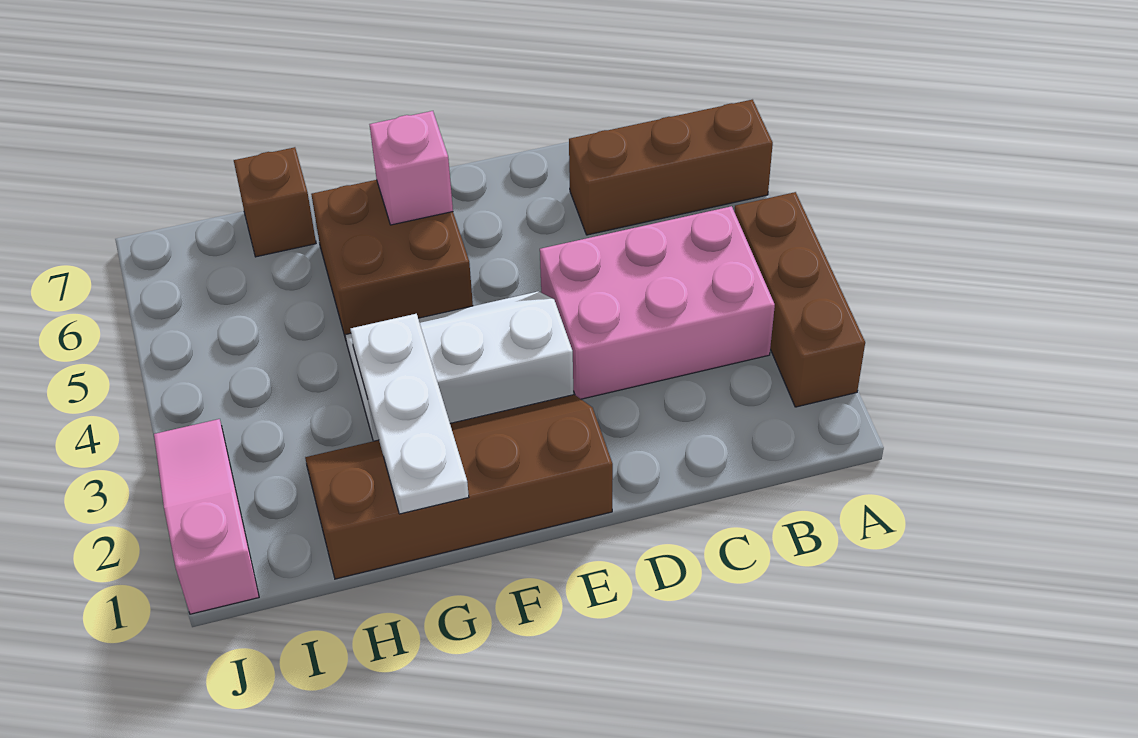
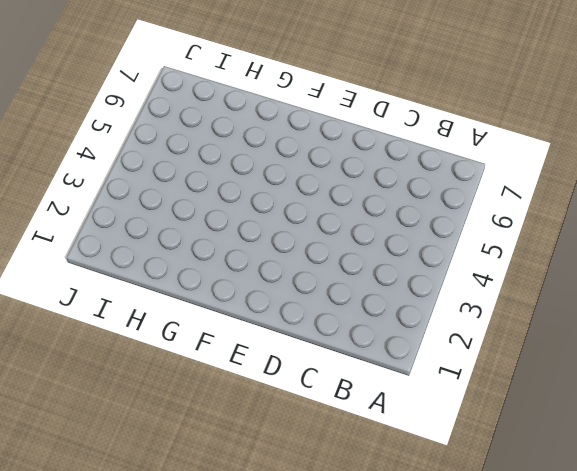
none -> brown brick A2:A4 level 1
none -> brown brick A6:C6 level 1

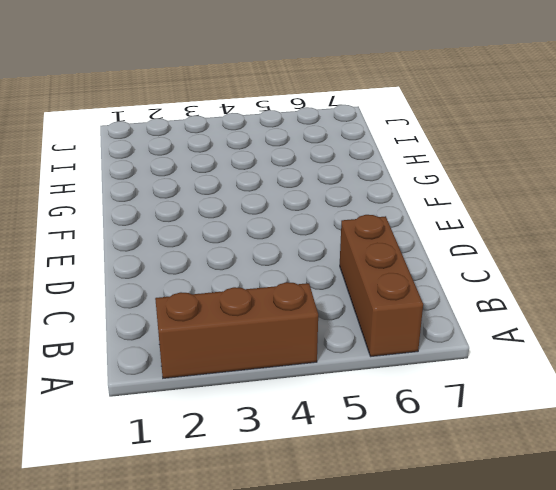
none -> pink brick B3:D4 level 1
none -> brown slope E1:H2 level 1 top 1

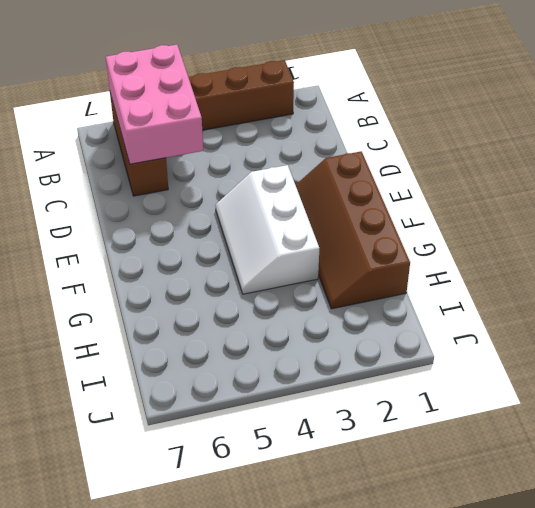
pink brick A5:C6 level 2 -> pink brick B3:D4 level 1
none -> brown brick F5:G6 level 1
none -> brown brick H7 level 1

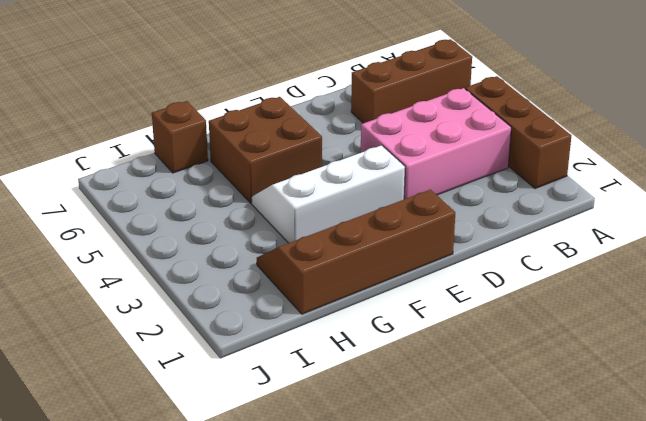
none -> pink slope J1:J3 level 1 top 1
none -> pink brick F6 level 2

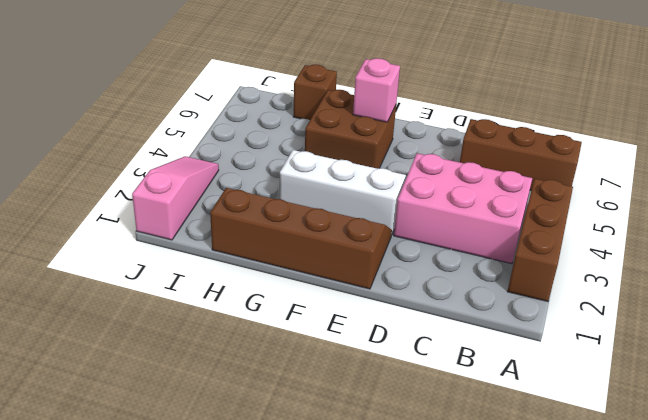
none -> white plate G1:G3 level 2

